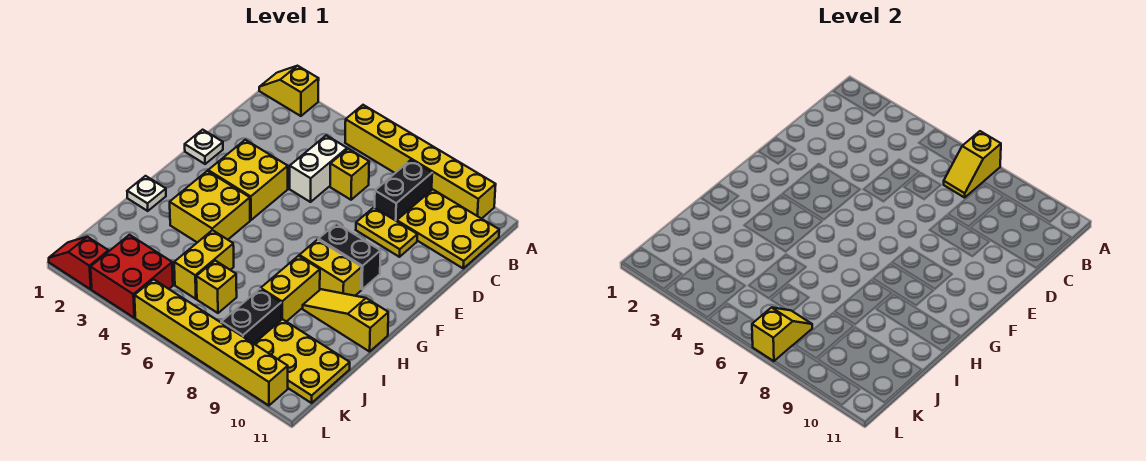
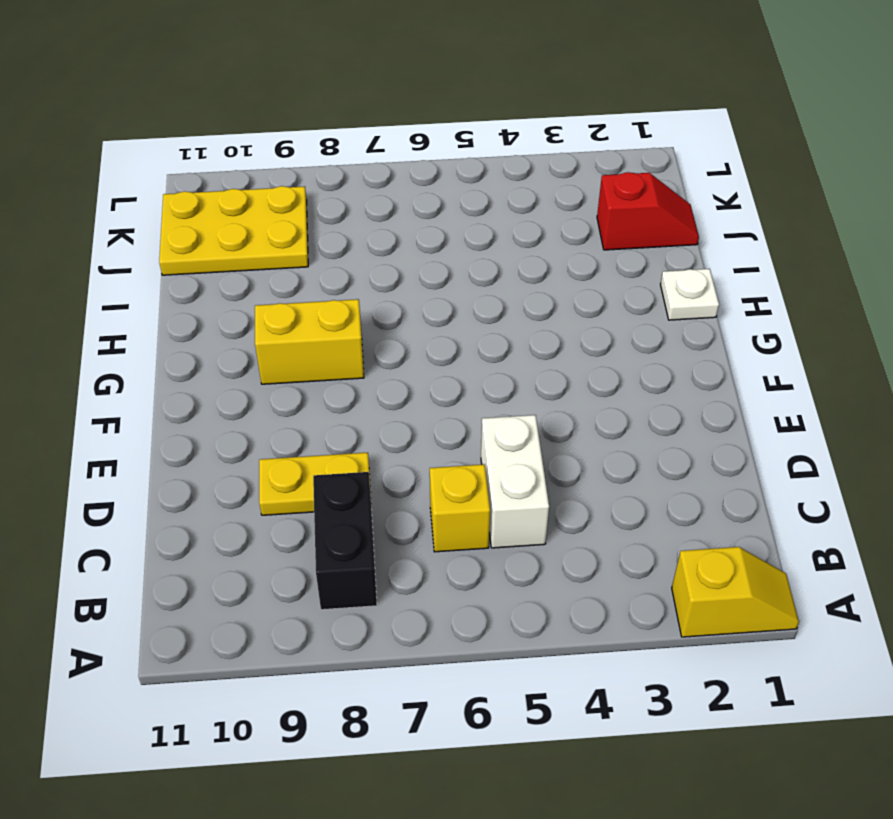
red slope J1:J2 level 1 top 2 -> red slope L1:L2 level 1 top 2
none -> yellow brick A5:A10 level 1
none -> yellow plate B9:C11 level 1
none -> white plate E1 level 1

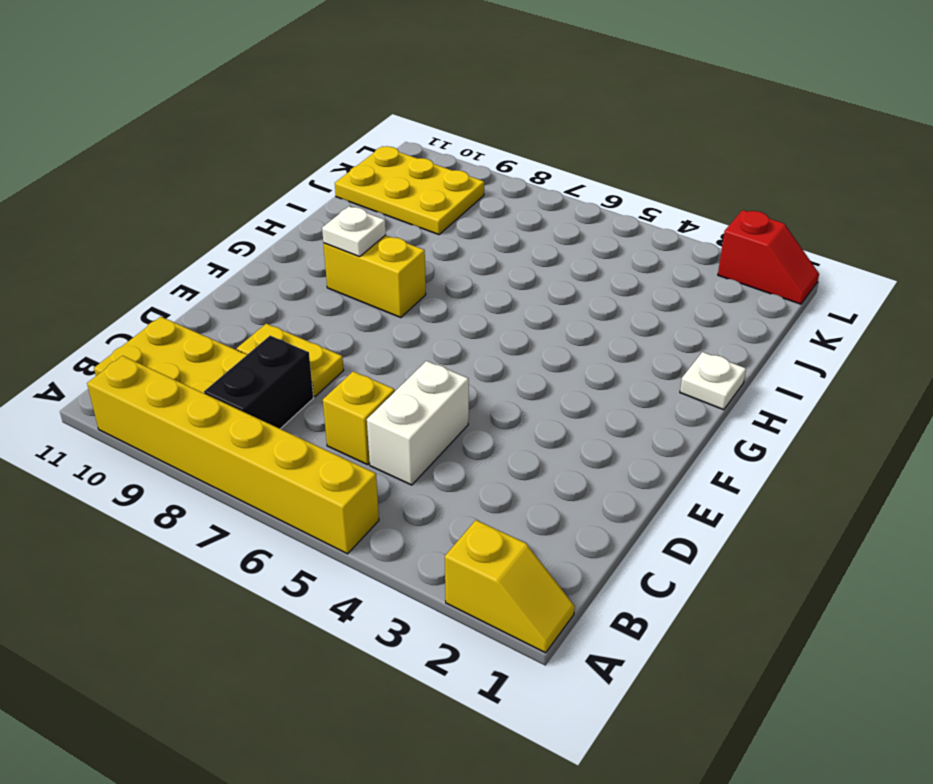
white plate G9 level 2 -> white plate E1 level 1
none -> yellow brick E3:F4 level 1
none -> black brick F8:F9 level 1
none -> yellow brick G3:H4 level 1

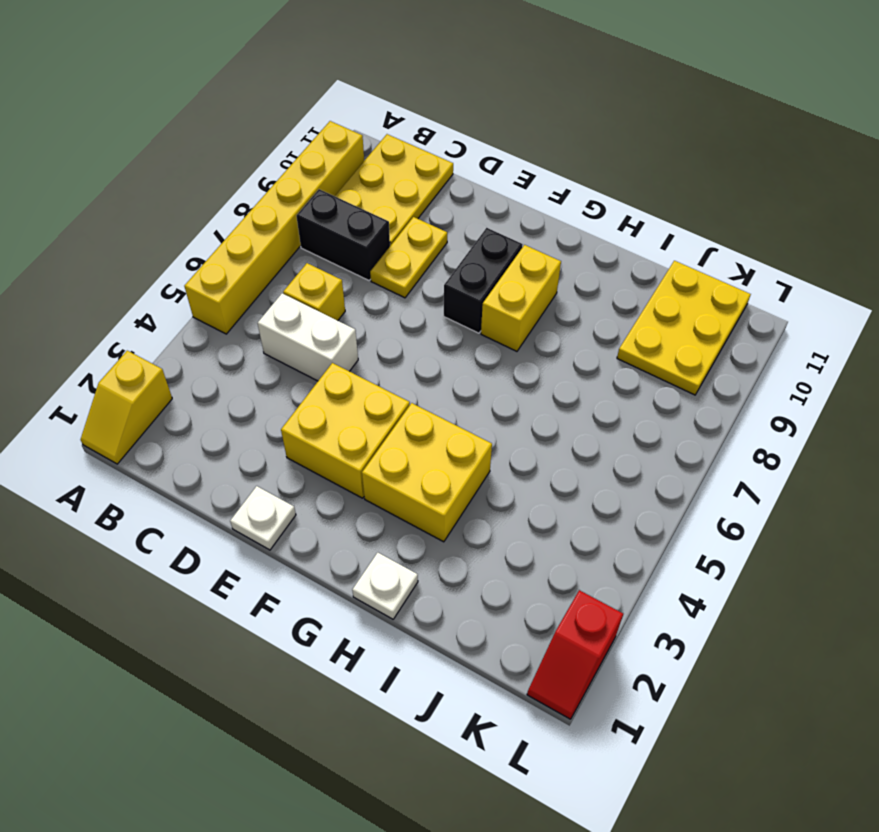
none -> yellow brick H8:I8 level 1
none -> yellow slope H9:H11 level 1 top 11
none -> yellow brick I5:J5 level 1

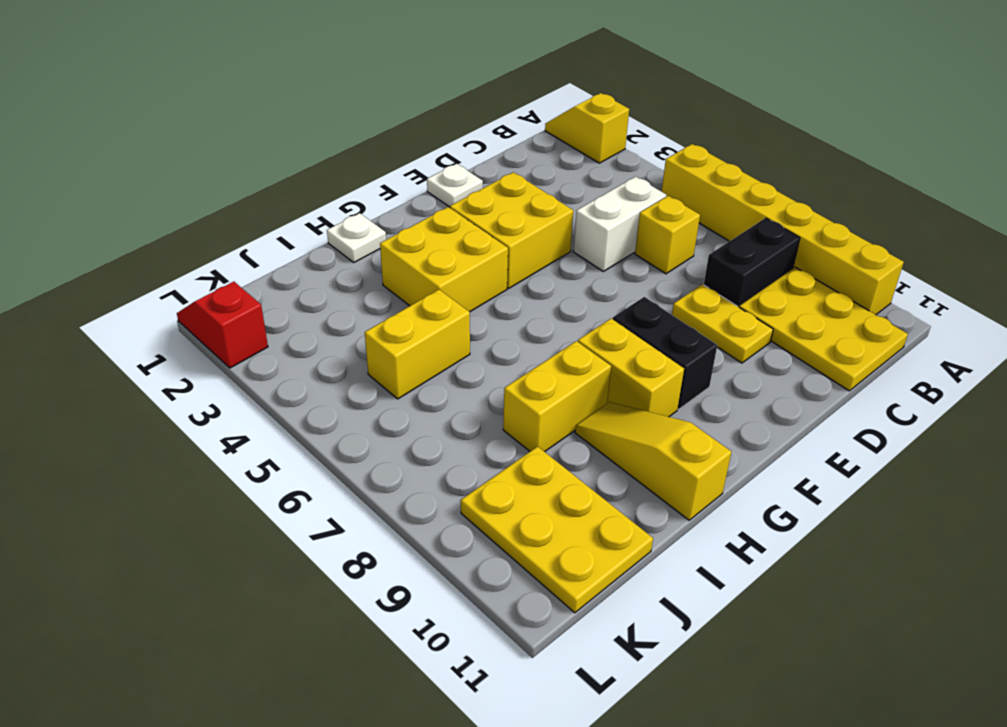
none -> yellow brick J6 level 1
none -> black brick J8:K8 level 1
none -> red brick K3:L4 level 1

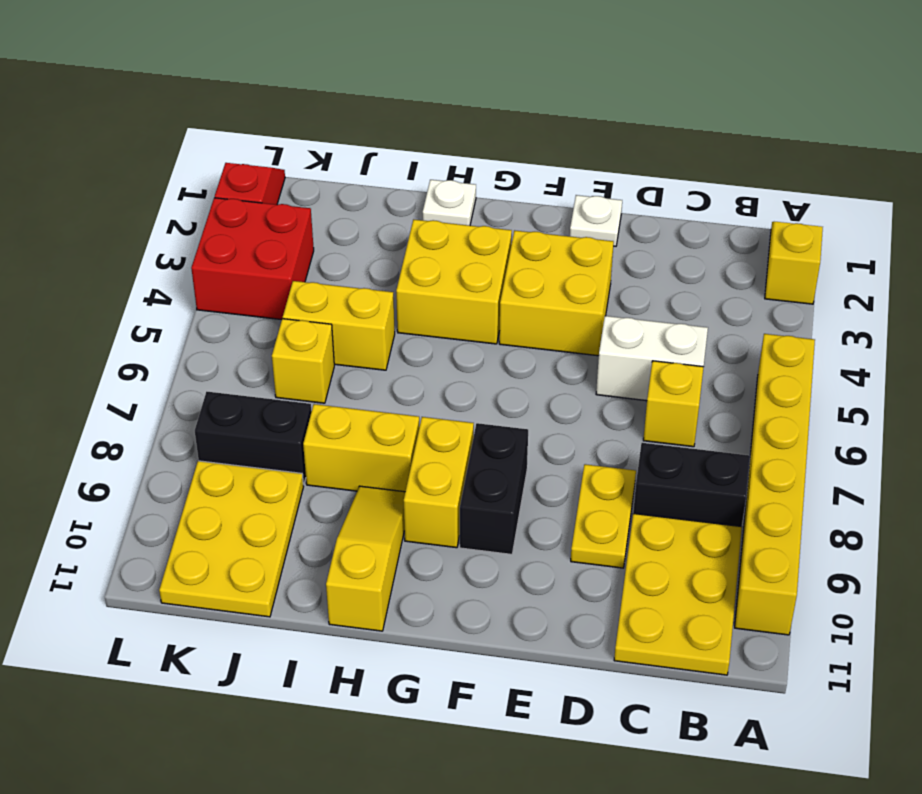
none -> yellow brick L5:L10 level 1
none -> yellow slope A7:B7 level 2 top A
none -> yellow slope K7:L7 level 2 top L

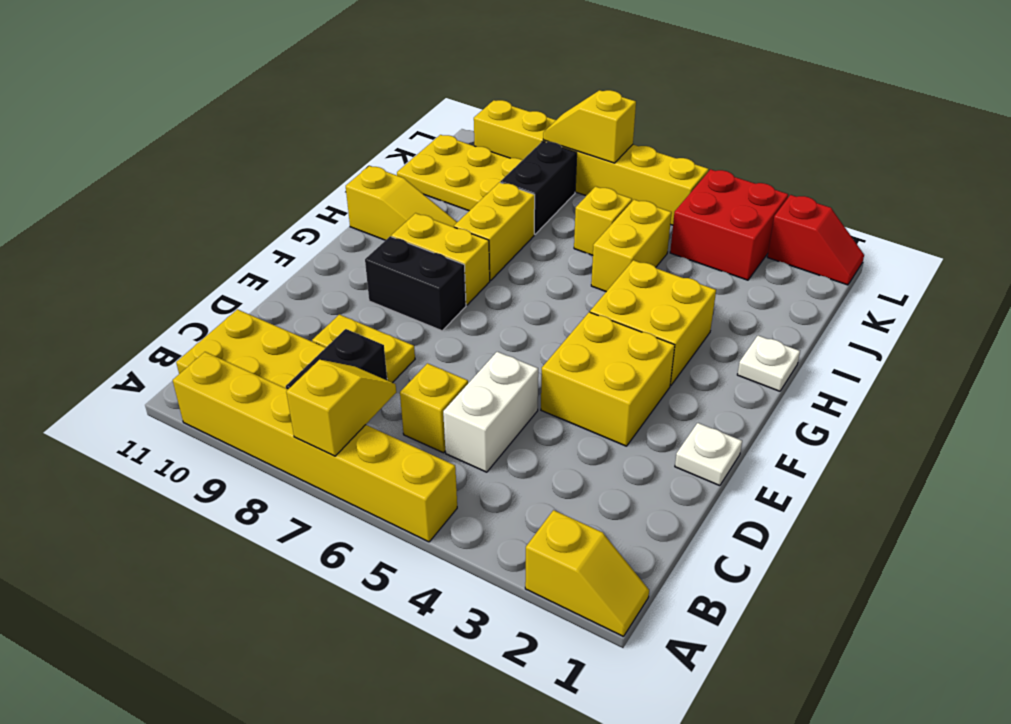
yellow slope L7:L8 level 2 top 7 -> yellow slope K7:L7 level 2 top L

